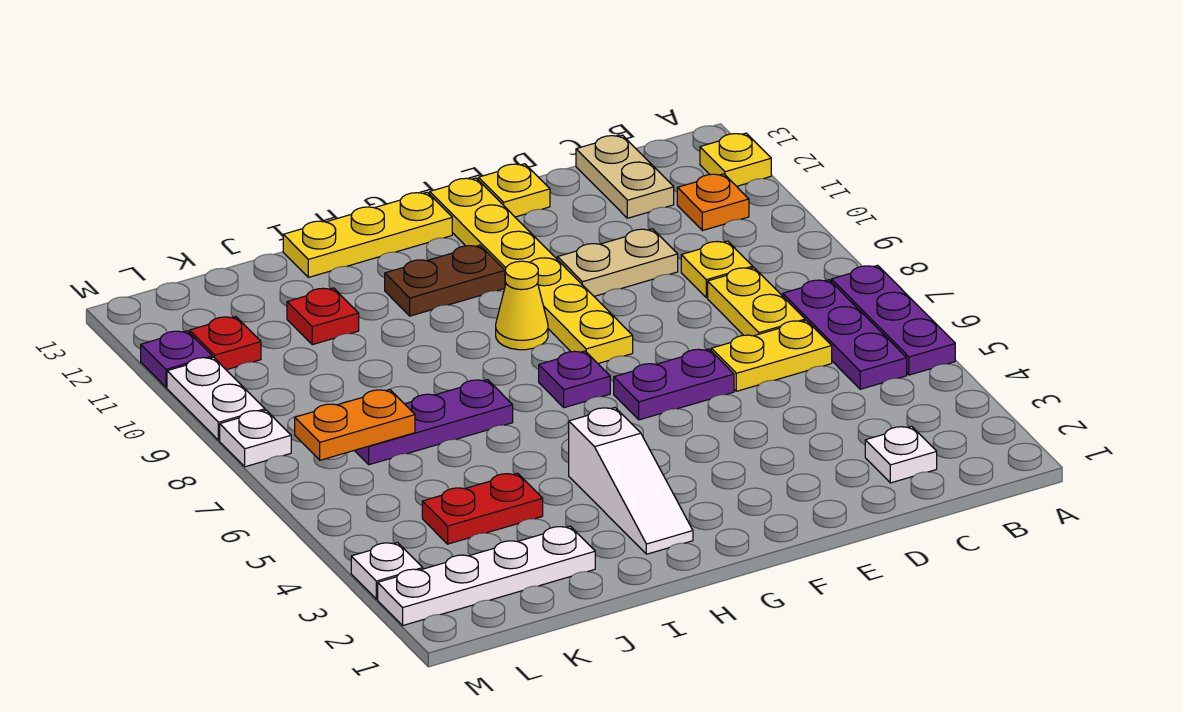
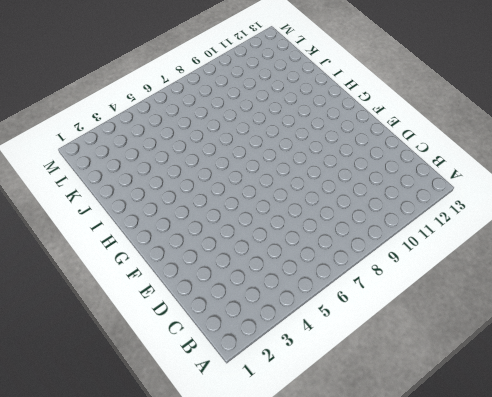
none -> purple plate A5:A7 level 1
none -> yellow plate A12 level 1
none -> purple plate B5:B7 level 1

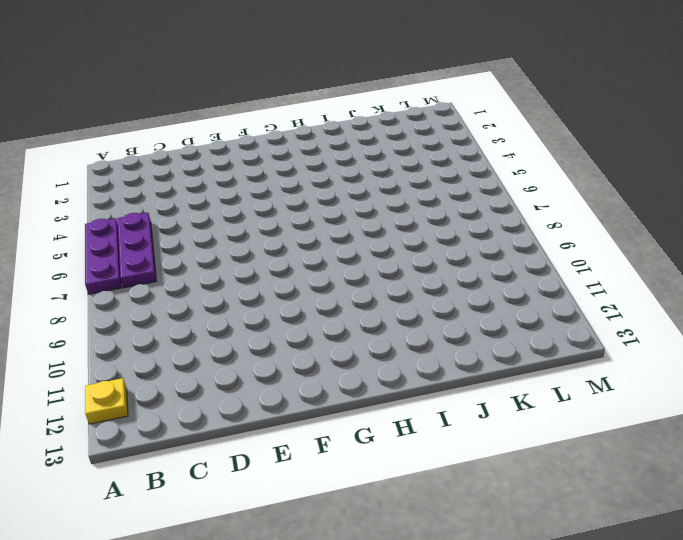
none -> orange plate B11 level 1
none -> white plate C2 level 1
none -> yellow plate C6:D6 level 1

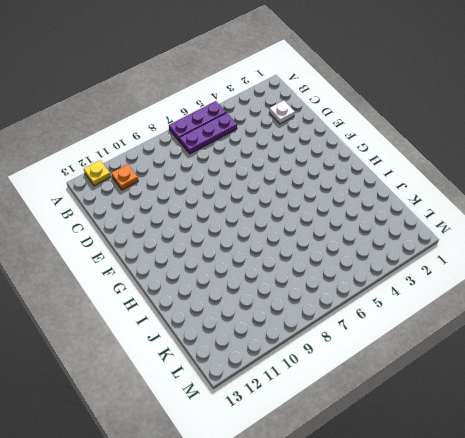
none -> yellow plate C6:D6 level 1
none -> yellow plate C7:C8 level 1
none -> yellow plate C9 level 1

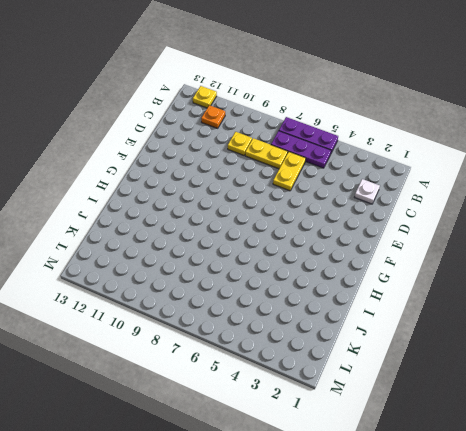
none -> tan plate C12:C13 level 1
none -> tan plate D10:E10 level 1
none -> purple plate E6:F6 level 1

